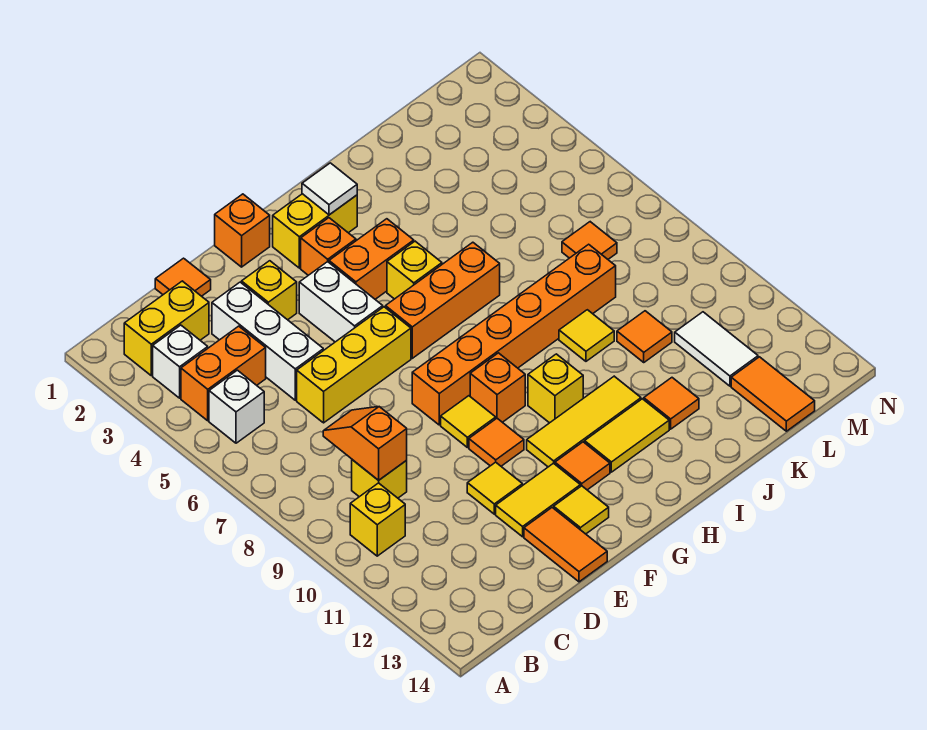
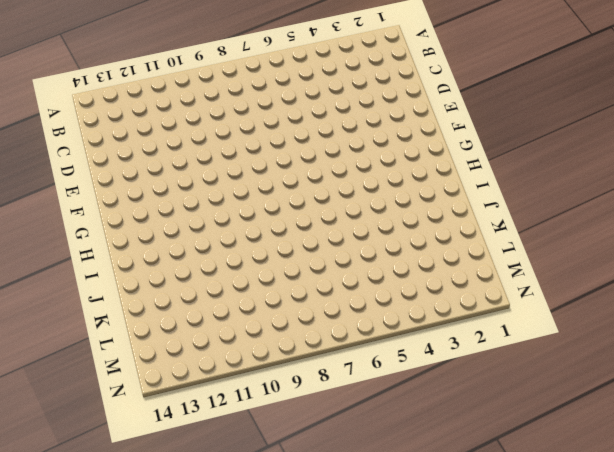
none -> yellow brick B2:C2 level 1
none -> white brick B3 level 1
none -> orange brick B4:C4 level 1
none -> white brick B5 level 1

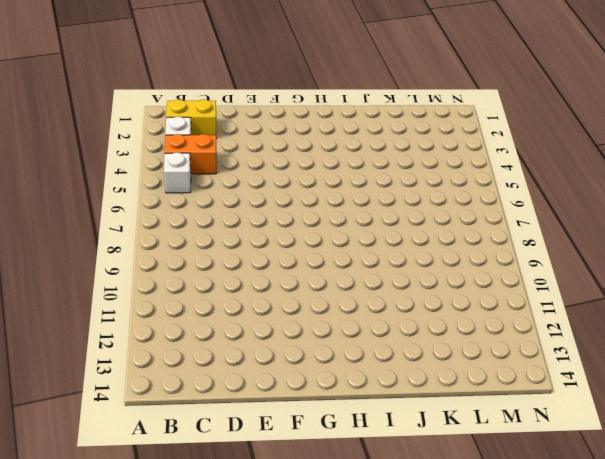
none -> yellow brick B10 level 1
none -> yellow brick C9 level 1
none -> orange tile D1 level 1
none -> white brick D3:D5 level 1

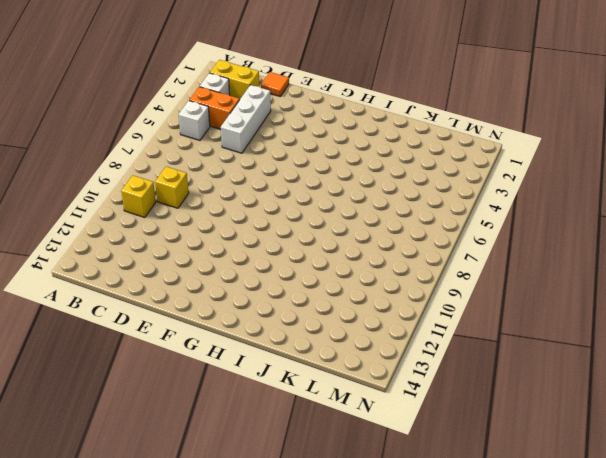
none -> yellow brick D6:F6 level 1
none -> yellow brick E3 level 1
none -> yellow tile E11 level 1
none -> yellow tile E12:F12 level 1

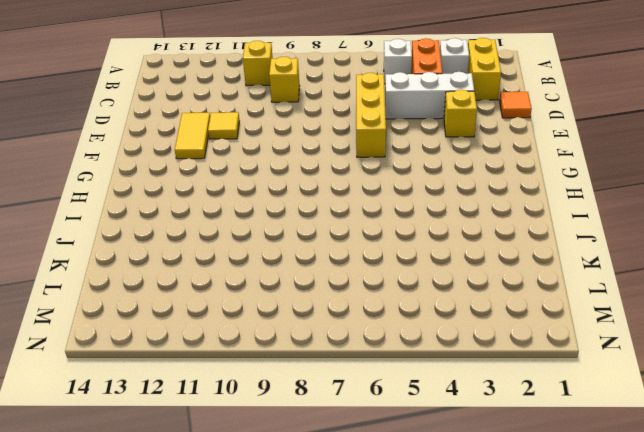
none -> orange tile E13:E14 level 1
none -> orange brick F1 level 1
none -> white brick F4:F5 level 1
none -> orange brick F8:K8 level 1

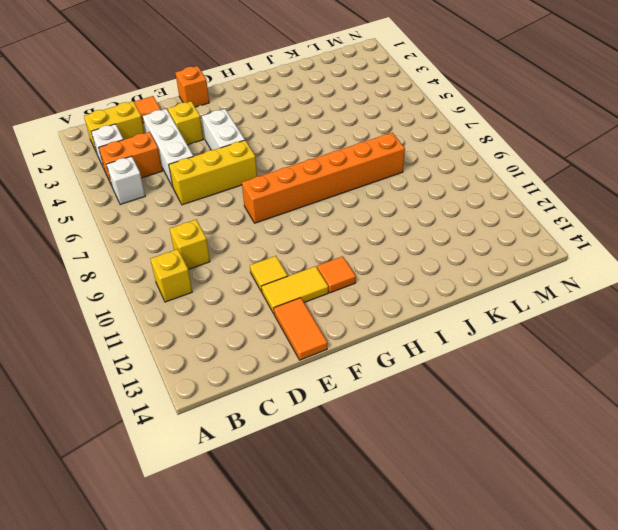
none -> yellow tile F9 level 1
none -> orange tile F10 level 1
none -> yellow tile F13 level 1
none -> yellow brick G2:H2 level 1

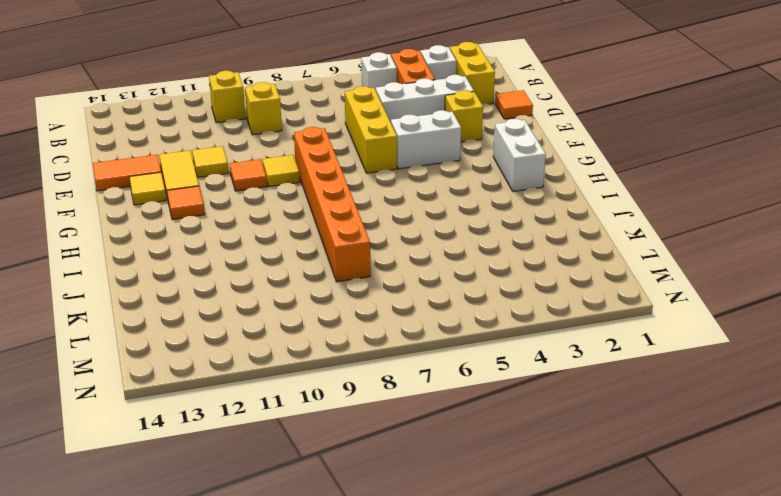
white brick G2:H2 level 1 -> yellow brick G2:H2 level 1
none -> orange brick F1 level 1
none -> orange brick G3 level 1
none -> orange brick G4:H4 level 1
none -> orange brick G6:I6 level 1

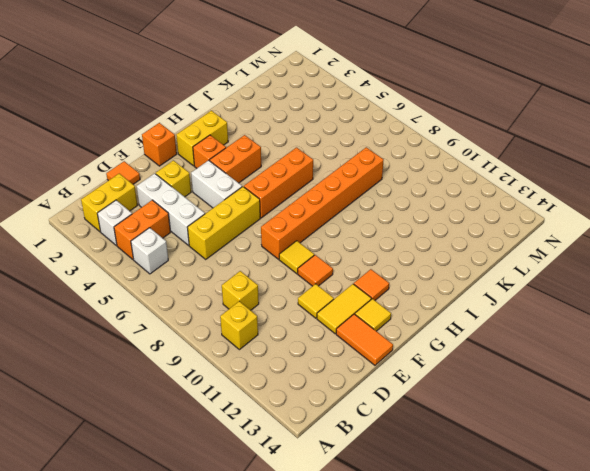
none -> orange brick G9 level 1
none -> yellow tile G11:I11 level 1
none -> yellow brick H5 level 1
none -> yellow brick H10 level 1

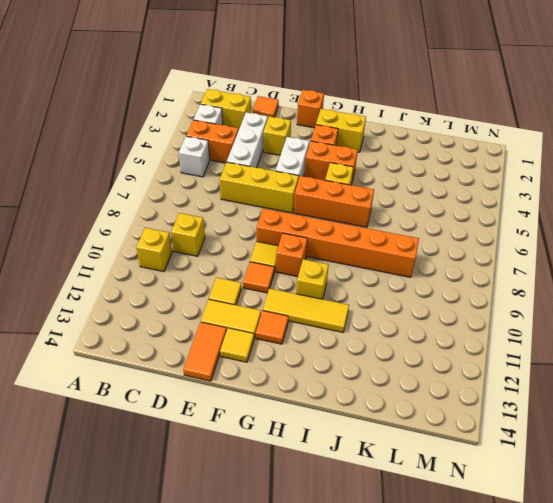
none -> yellow tile H12:I12 level 1
none -> yellow tile J9 level 1
none -> orange tile J12 level 1
none -> orange tile K10 level 1

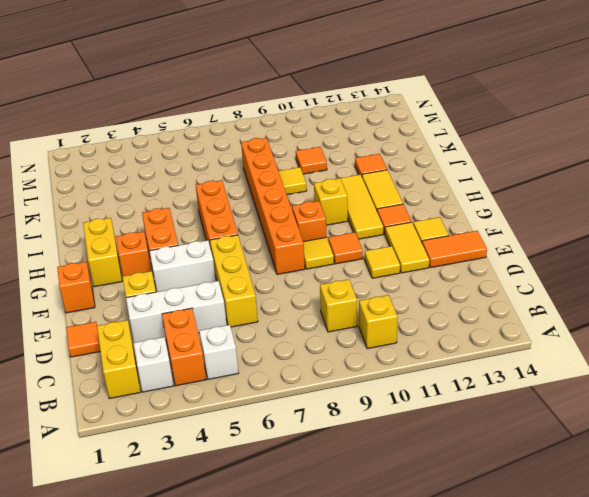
none -> yellow brick H5 level 1
none -> orange tile L7 level 1
none -> white tile L11:L12 level 1
none -> orange tile L13:L14 level 1

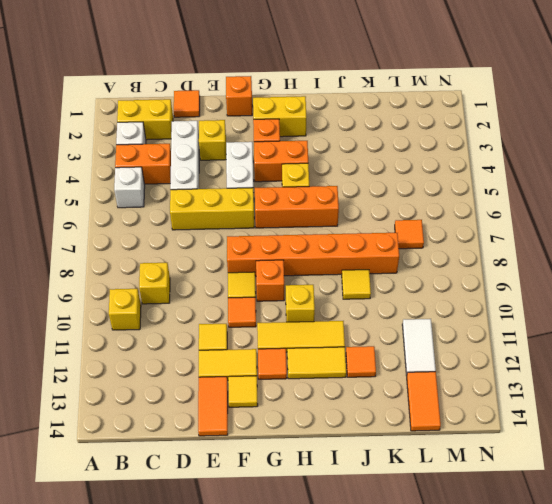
none -> orange tile K10 level 1
none -> orange slope C8:C9 level 2 top 9
none -> white tile H2 level 2

